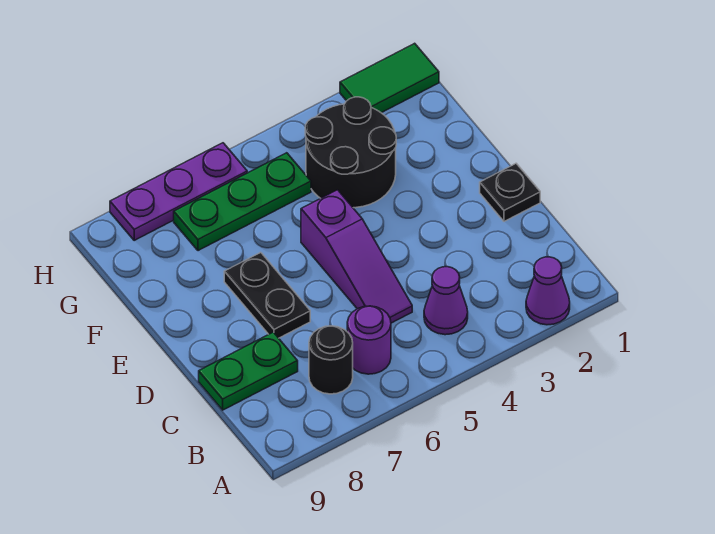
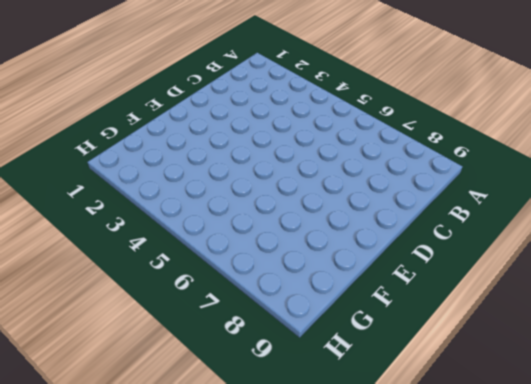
none -> purple cone A2 level 1
none -> purple cone B4 level 1
none -> purple round brick B6 level 1

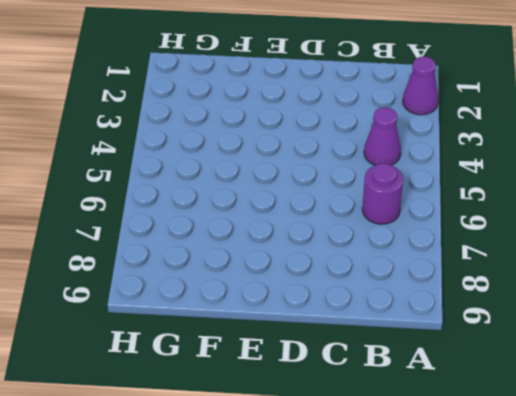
none -> black round brick B7 level 1
none -> purple slope C5:E5 level 1 top E
none -> green plate C8:C9 level 1

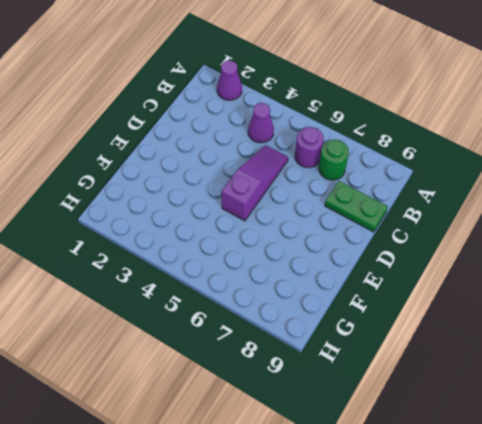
green round brick B7 level 1 -> black round brick B7 level 1
none -> black plate D1 level 1
none -> black plate D7:E7 level 1
none -> black round brick F3:G4 level 1

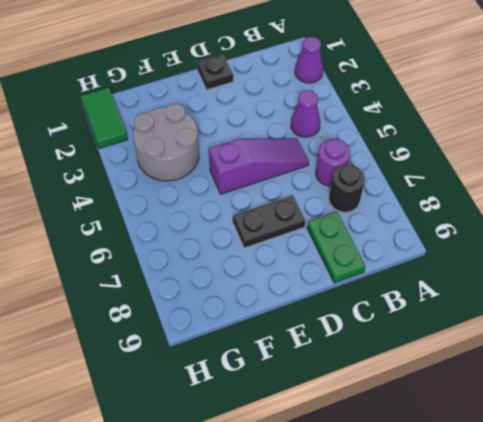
grey round brick F3:G4 level 1 -> black round brick F3:G4 level 1
none -> green plate G5:G7 level 1
none -> purple plate H6:H8 level 1

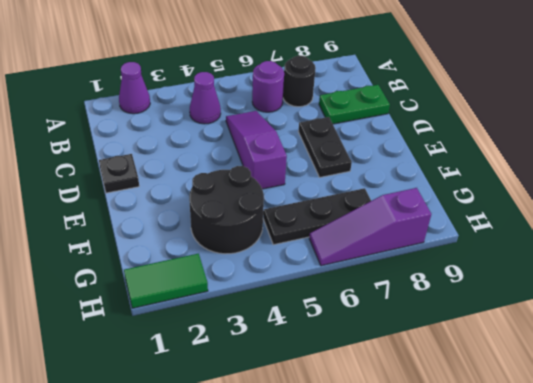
black plate G5:G7 level 1 -> green plate G5:G7 level 1
purple slope H6:H8 level 1 top 8 -> purple plate H6:H8 level 1

